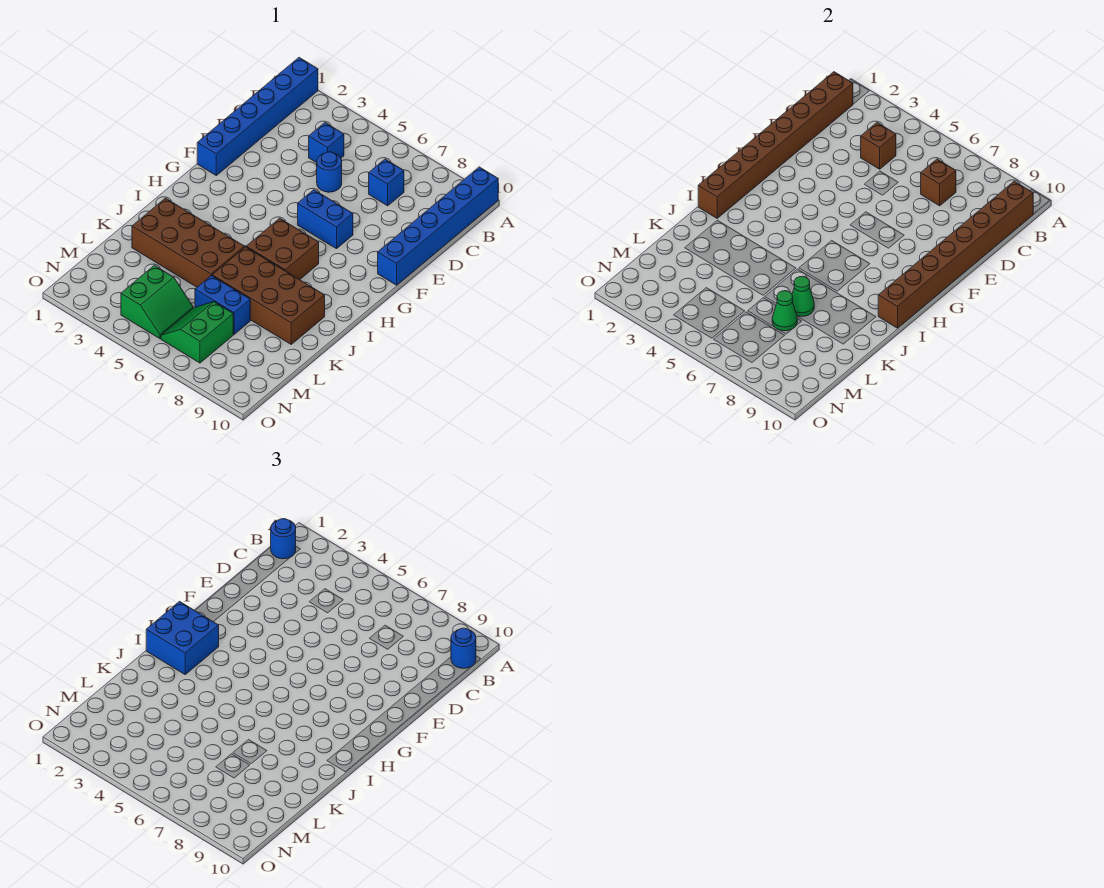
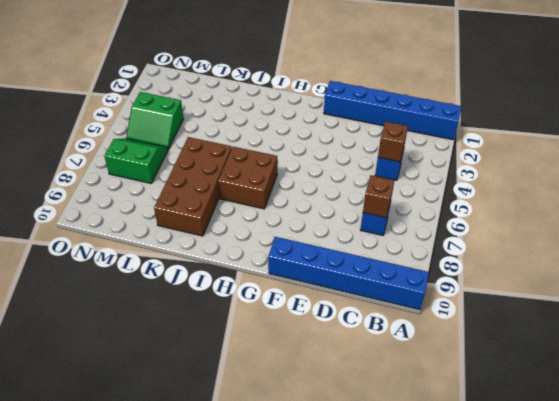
none -> blue round brick D5 level 1
none -> blue brick F6:F7 level 1
none -> brown brick J2:K5 level 1

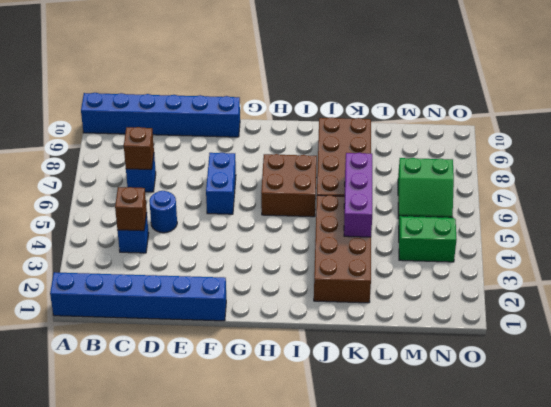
purple brick K4:K6 level 2 -> none
none -> blue brick L6:L7 level 1
none -> brown brick B1:I1 level 2
none -> brown brick B10:I10 level 2

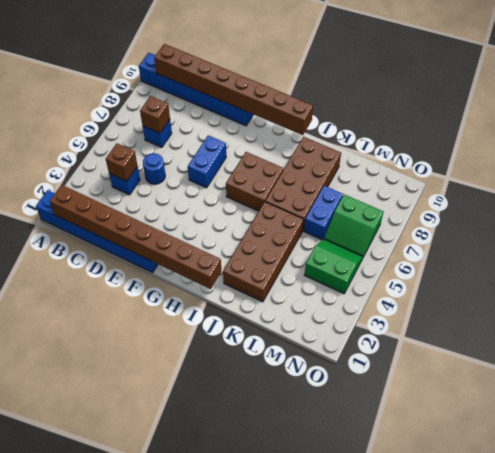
none -> green cone K7 level 2
none -> green cone L7 level 2
none -> blue round brick B1 level 3

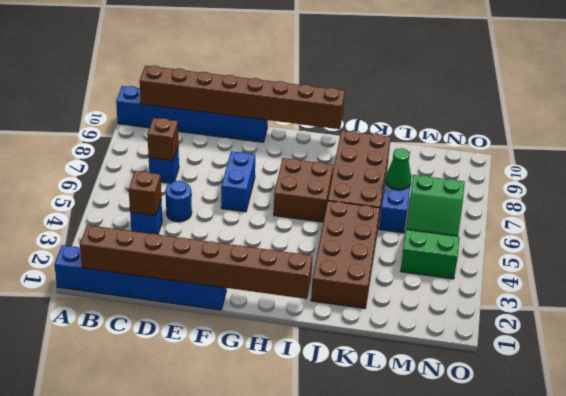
none -> green cone K7 level 2
none -> blue round brick B1 level 3
none -> blue round brick B10 level 3

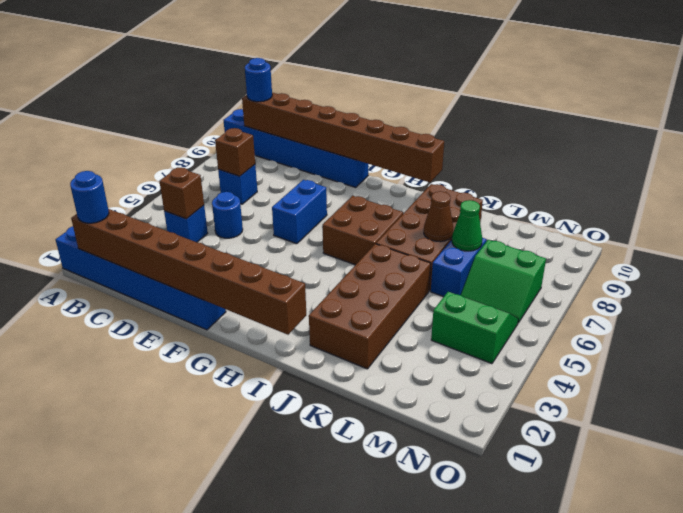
brown cone K7 level 2 -> green cone K7 level 2
none -> blue brick H1:I2 level 3

